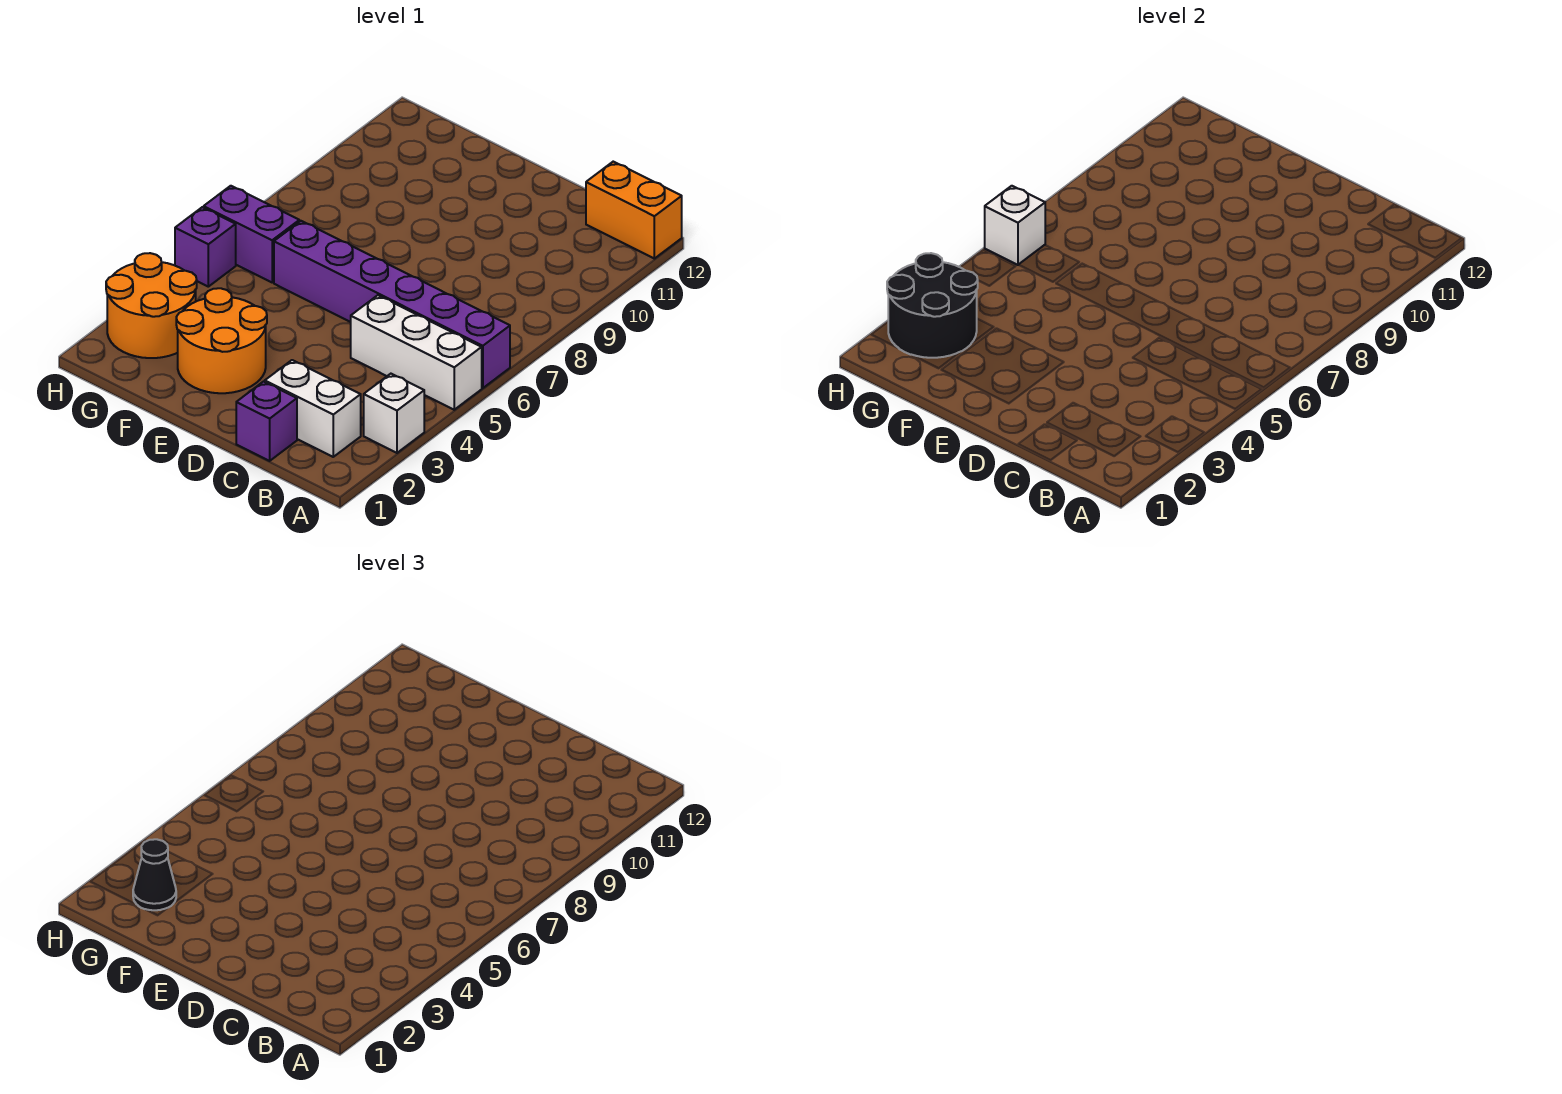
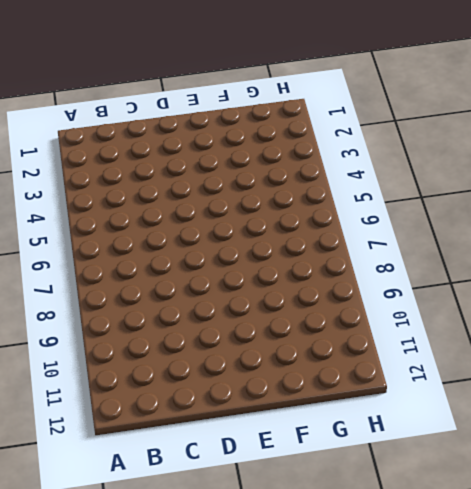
none -> white brick A3 level 1
none -> white brick A5:C5 level 1
none -> purple brick A6:F6 level 1

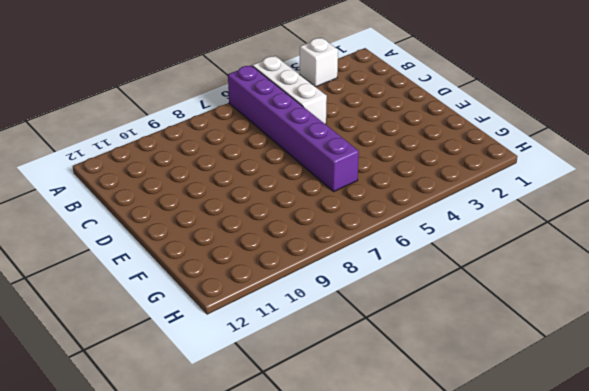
none -> orange brick A12:B12 level 1
none -> white brick B2:C2 level 1
none -> purple brick C1 level 1

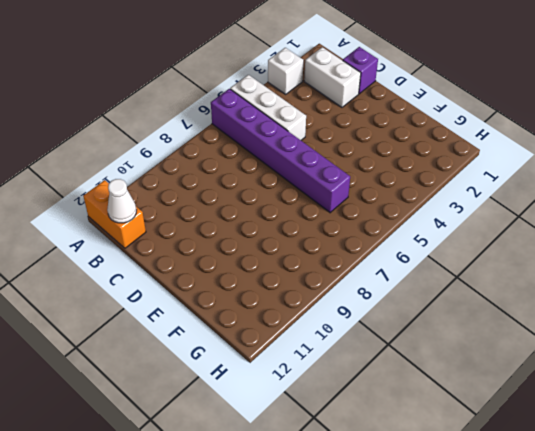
white cone B12 level 2 -> none
none -> orange round brick E2:F3 level 1
none -> orange round brick G2:H3 level 1
none -> purple brick G6:H6 level 1

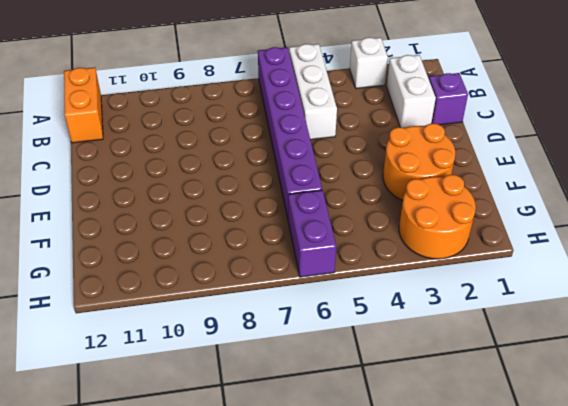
none -> purple brick H5 level 1
none -> black round brick G2:H3 level 2
none -> white brick H6 level 2

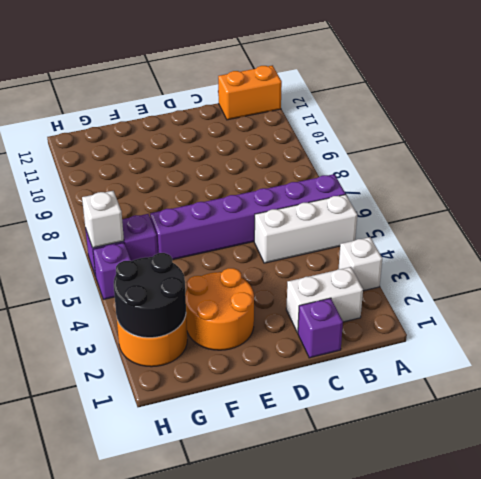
none -> black cone G2 level 3

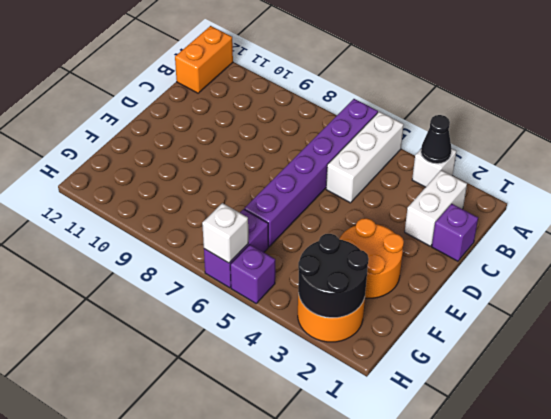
black cone A3 level 2 -> black cone G2 level 3

